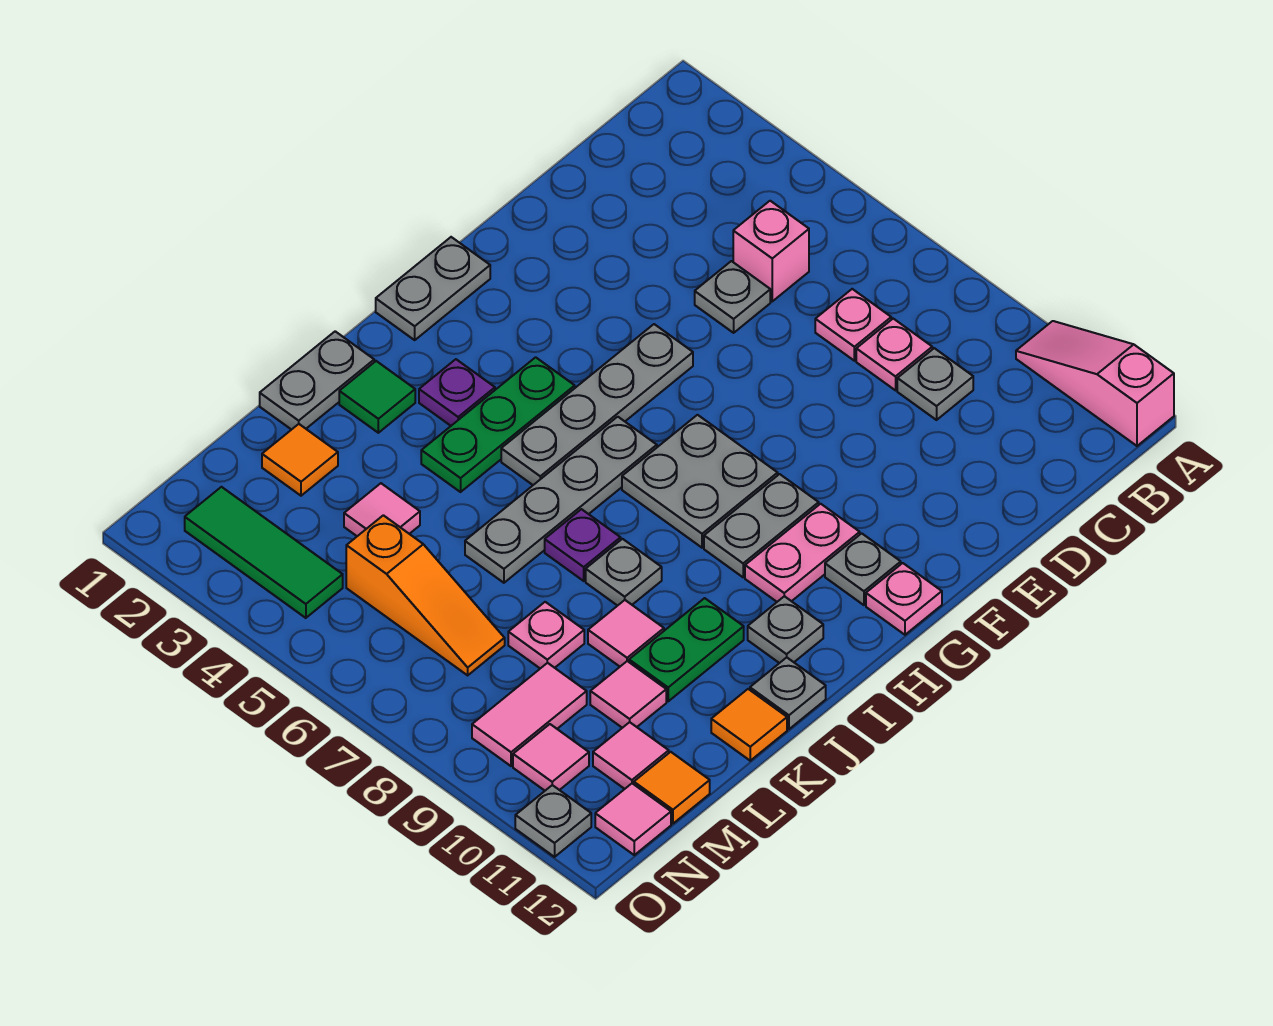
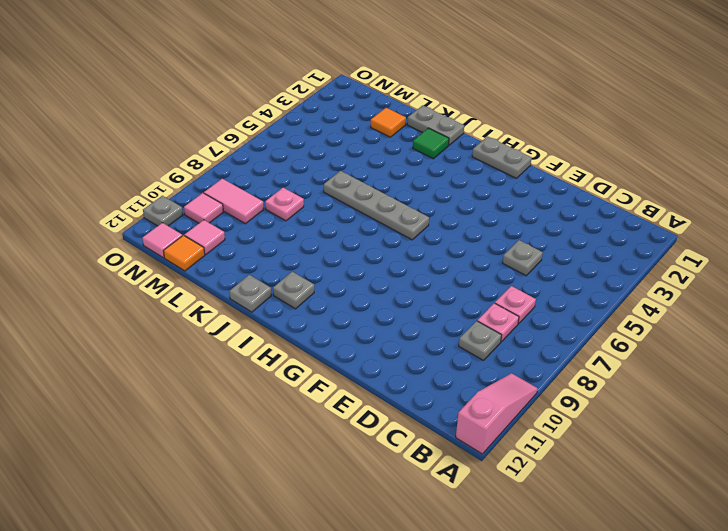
none -> pink brick C5 level 1
none -> grey plate F5:I5 level 1
none -> grey plate G7:H8 level 1
none -> grey plate G9:H9 level 1

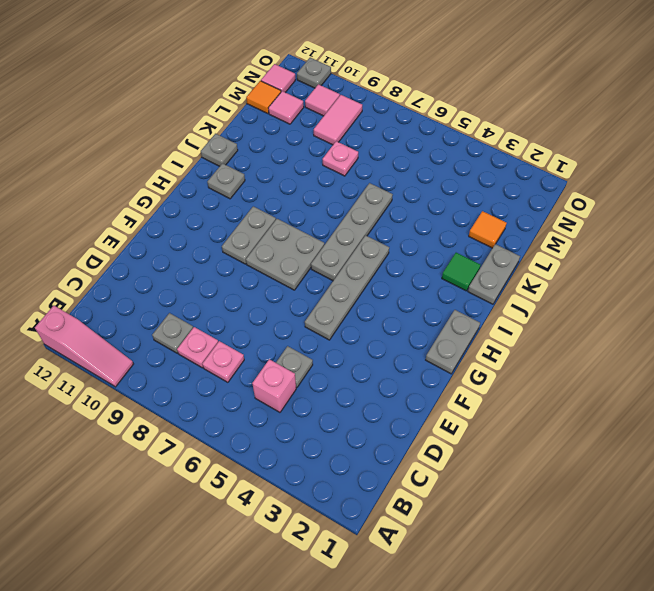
none -> pink plate G10:H10 level 1
none -> grey plate G11 level 1
none -> pink plate G12 level 1
none -> green plate H4:J4 level 1

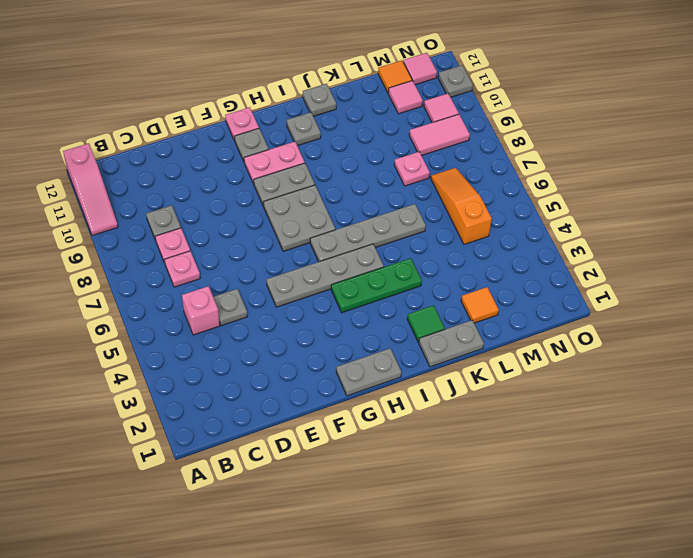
none -> purple plate I3 level 1
none -> purple plate J7 level 1
none -> grey plate J8 level 1
none -> green plate J10:K10 level 1

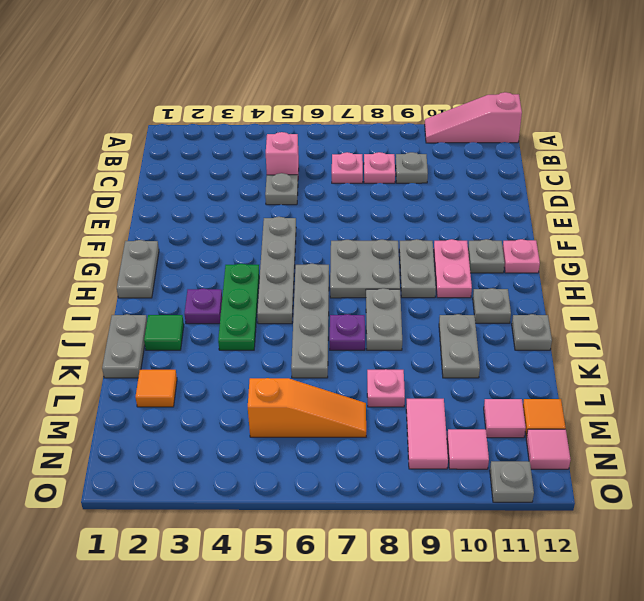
grey plate I8:J8 level 1 -> grey plate J8 level 1
grey plate J10:K10 level 1 -> green plate J10:K10 level 1
none -> pink tile K9 level 1
none -> orange tile K12 level 1
none -> pink tile L4 level 1
none -> pink tile L10 level 1

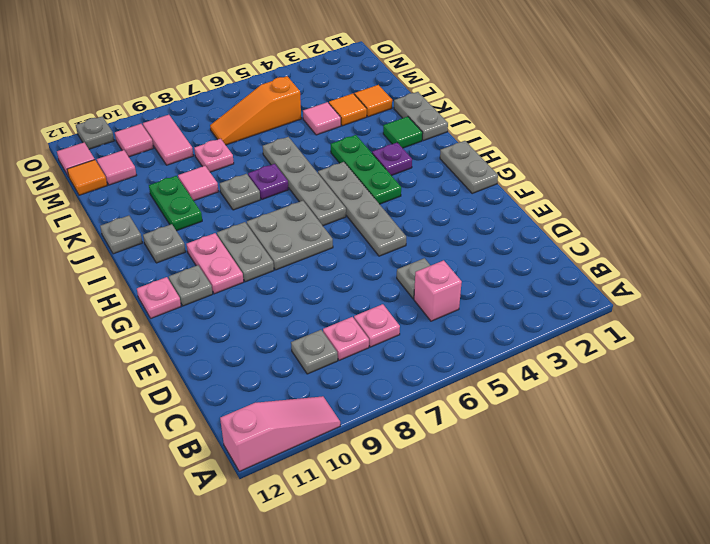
orange tile L3 level 1 -> orange tile K12 level 1
none -> pink tile L10 level 1
none -> green tile N2:N4 level 1

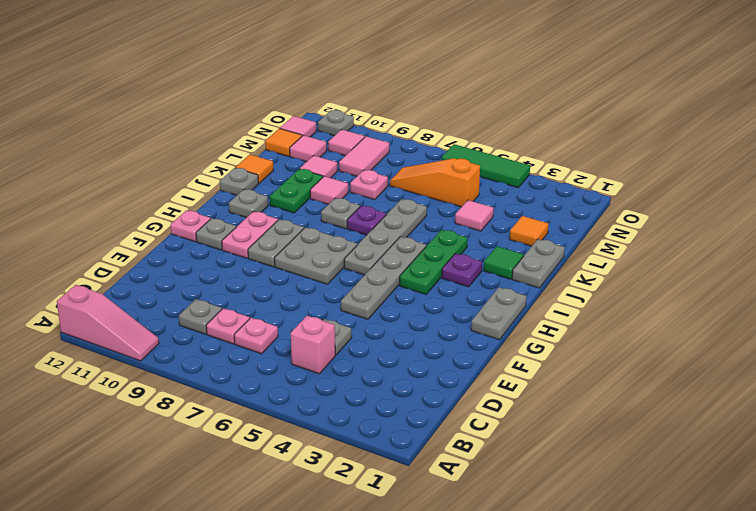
green tile O4:O6 level 1 -> green tile N2:N4 level 1

